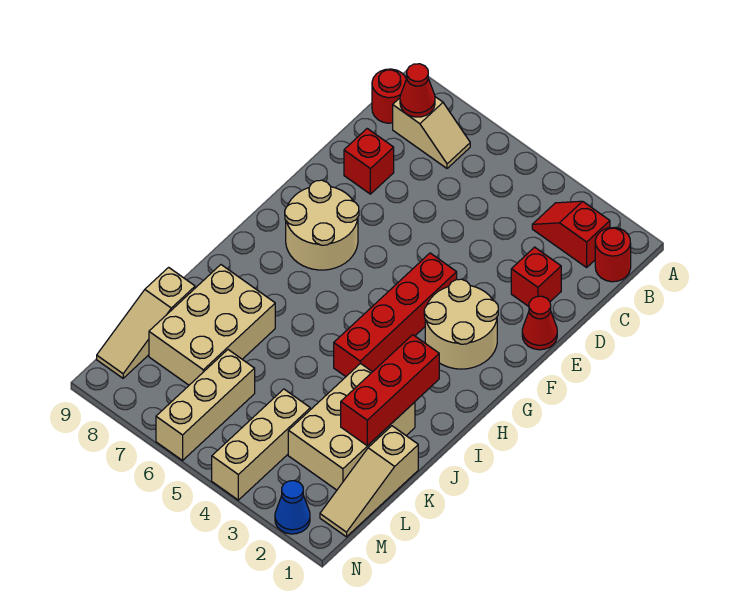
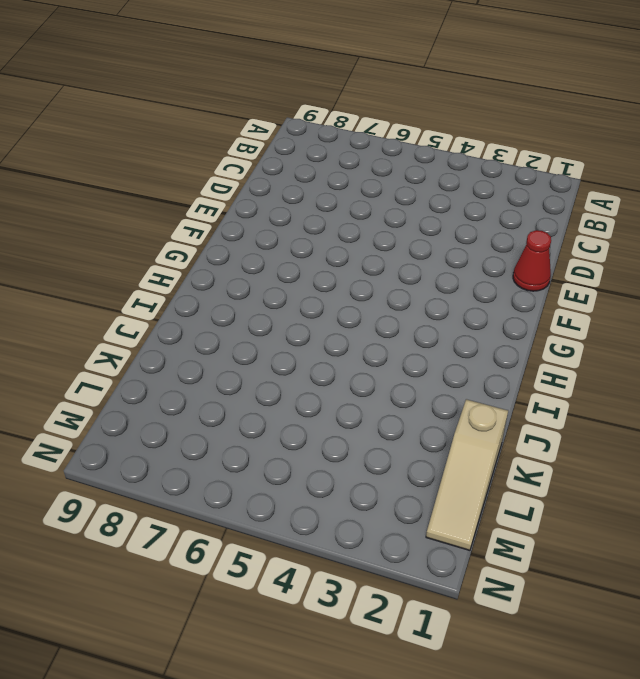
none -> red round brick B1 level 1
none -> red slope B2:B3 level 1 top 2
none -> tan slope B7:B8 level 1 top 8

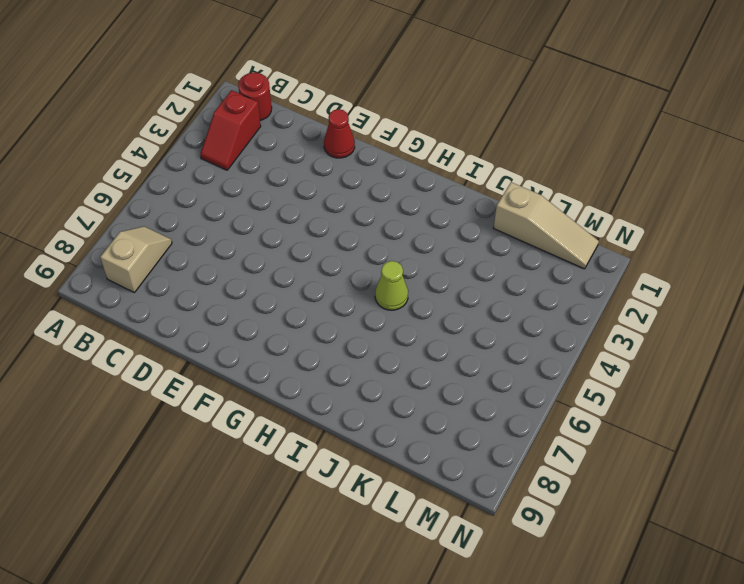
lime cone I5 level 1 -> none
none -> red round brick B9 level 1
none -> red brick D2 level 1
none -> red brick D8 level 1

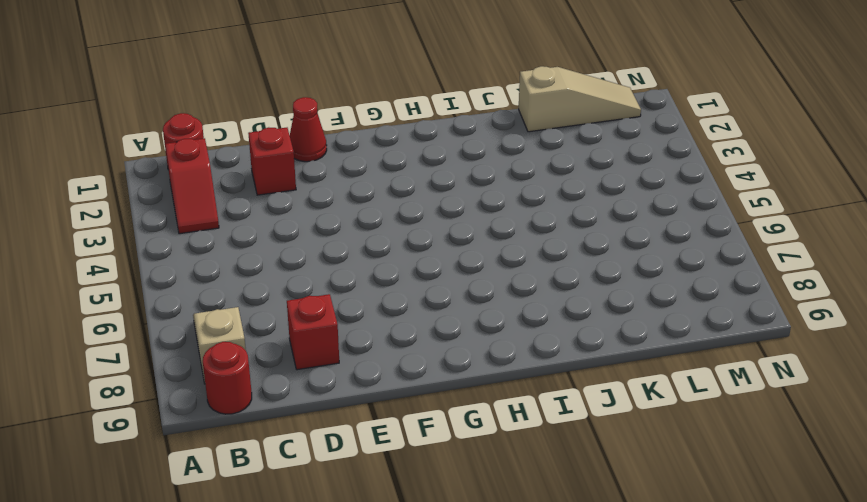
none -> tan round brick F2:G3 level 1
none -> red brick F4:I4 level 1
none -> tan round brick F7:G8 level 1

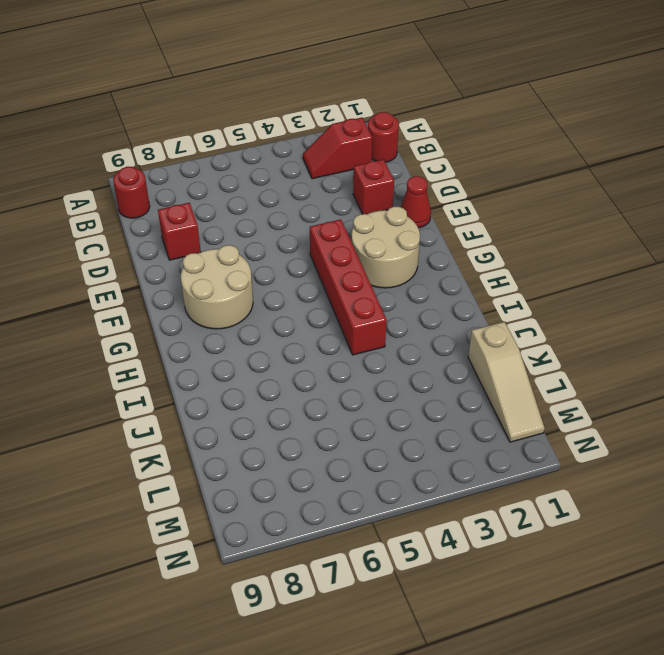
none -> tan slope B7:B8 level 1 top 8
none -> tan brick J2:L3 level 1
none -> tan brick J7:L8 level 1

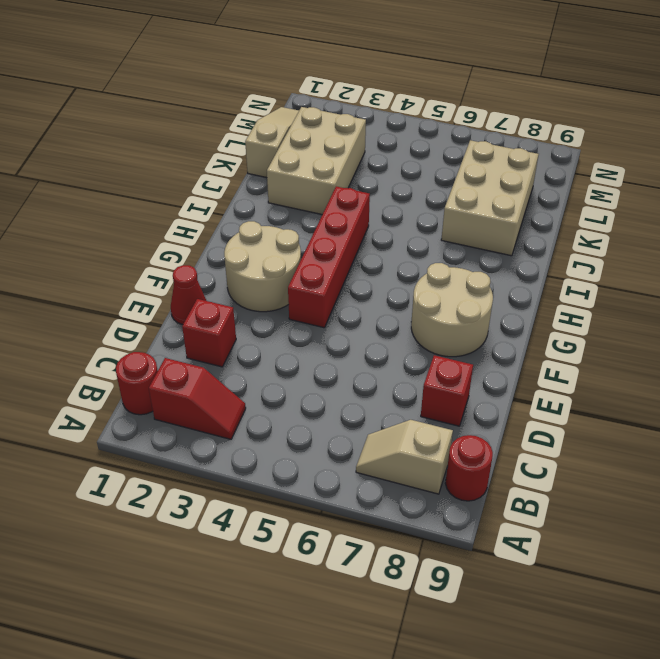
none -> tan slope K9:M9 level 1 top K
none -> tan brick L4:N4 level 1
none -> tan brick L6:N6 level 1

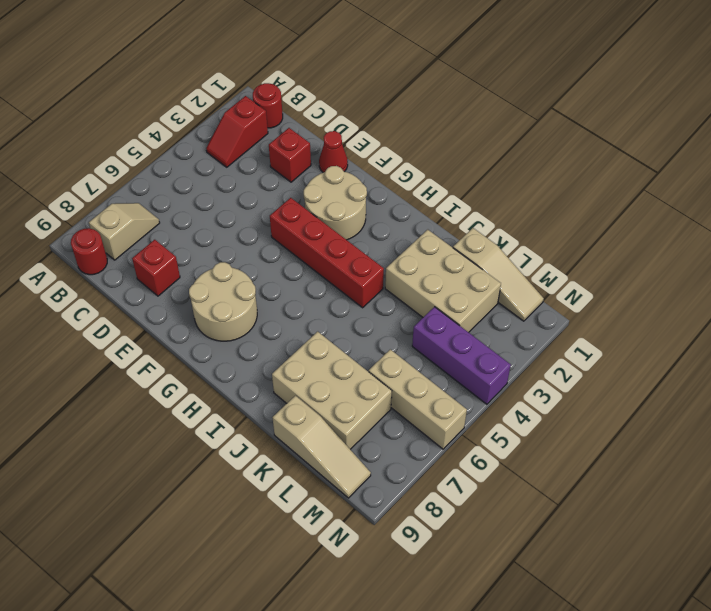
purple brick L4:N4 level 1 -> tan brick L4:N4 level 1
none -> blue cone N2 level 1
none -> red cone B8 level 2
none -> red brick I2:K2 level 2

